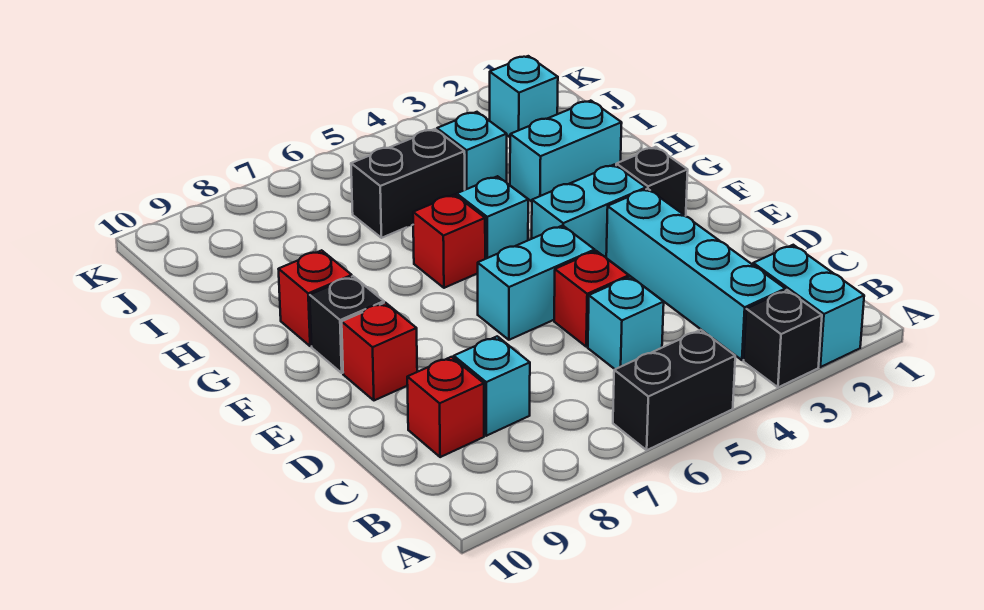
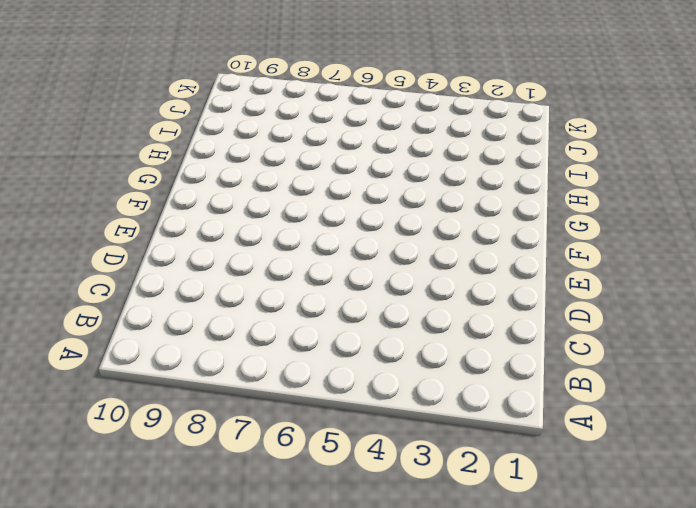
none -> cyan brick A2:B2 level 1
none -> black brick A3 level 1
none -> black brick A5:A6 level 1

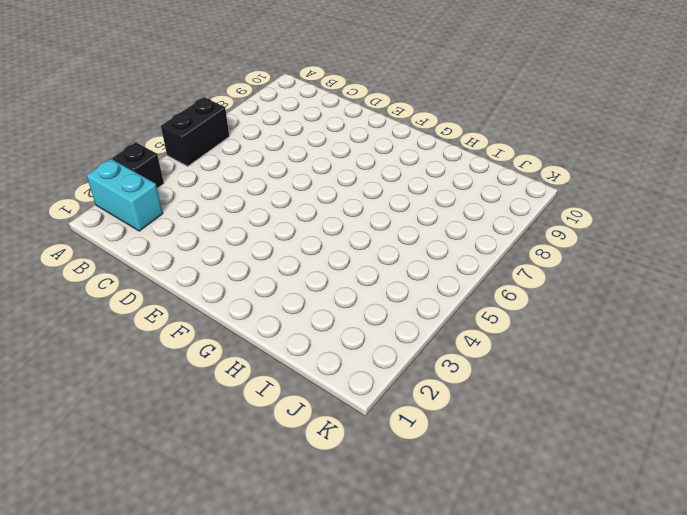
none -> cyan brick B3:E3 level 1
none -> cyan brick C5 level 1
none -> cyan brick C8 level 1

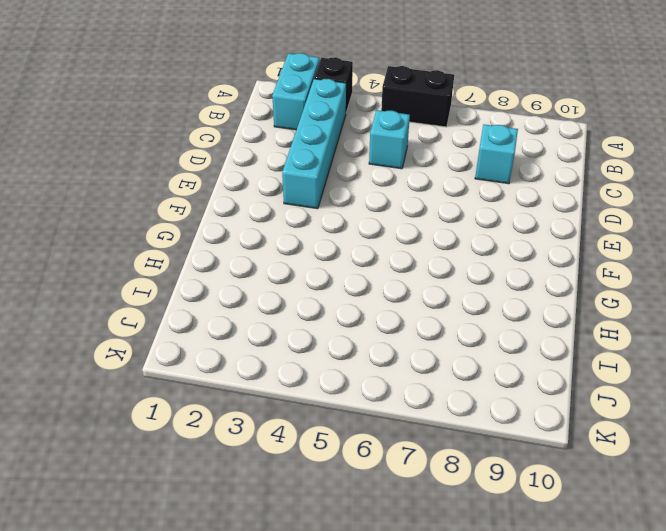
none -> red brick C9 level 1
none -> red brick D5 level 1
none -> cyan brick E5:E6 level 1

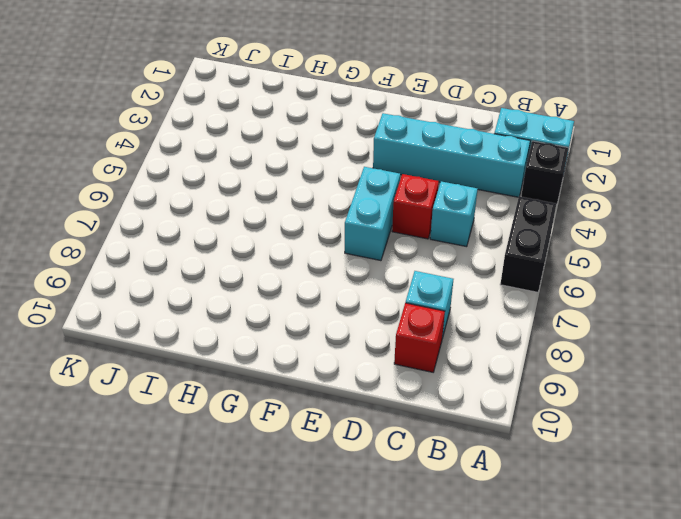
none -> red brick E9 level 1
none -> black brick F2 level 1
none -> cyan brick F3:F4 level 1

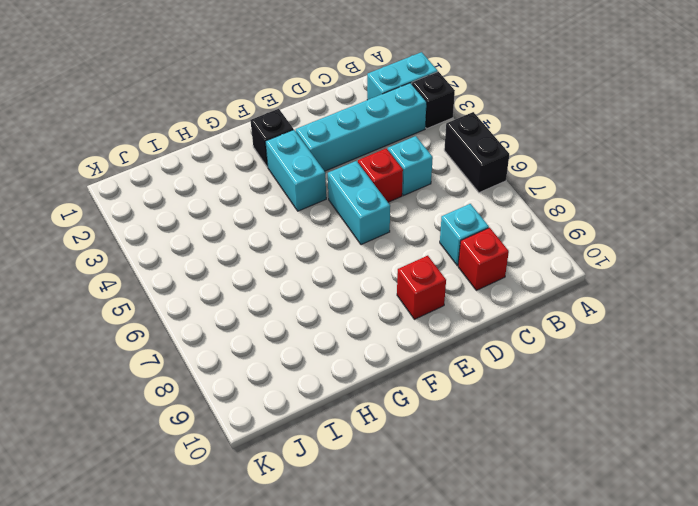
none -> black brick F9 level 1
none -> cyan brick G5 level 1
none -> red brick G6 level 1

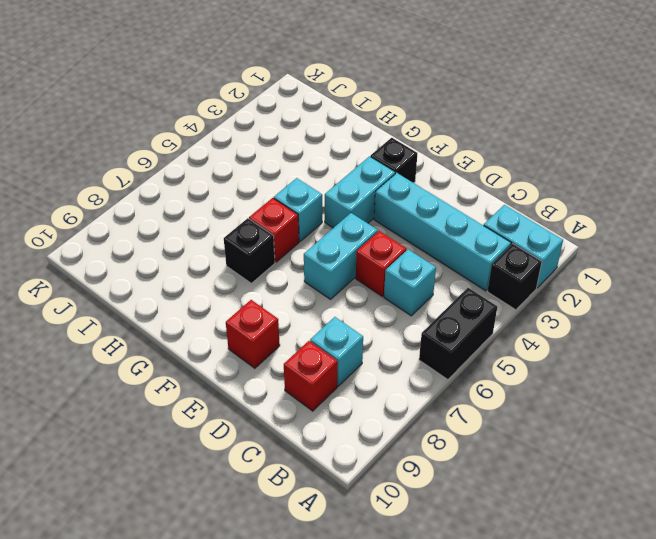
black brick G7 level 1 -> black brick F9 level 1
none -> red brick G9 level 1
none -> cyan brick H2:H3 level 1
none -> cyan brick I4 level 1

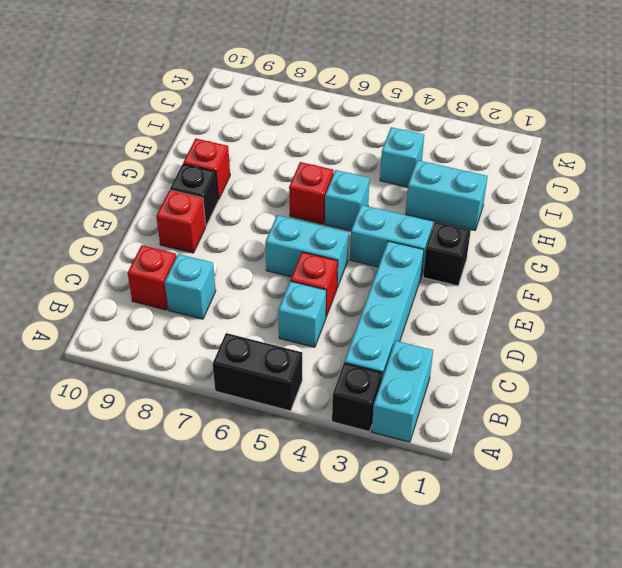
none -> black brick I5:I6 level 1
none -> cyan brick J2 level 1

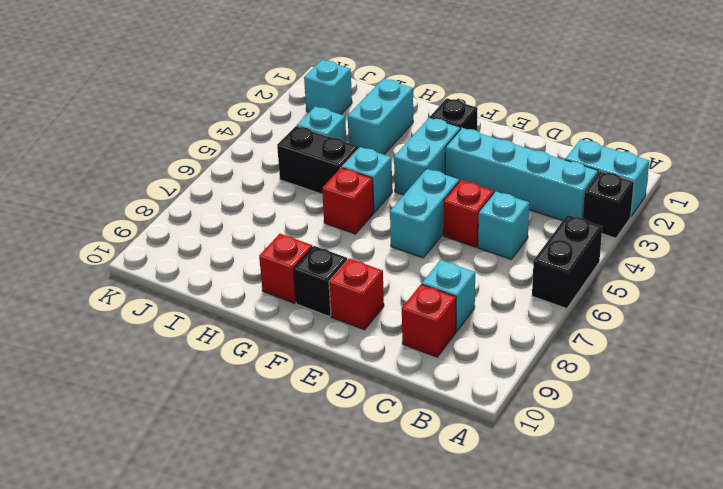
black brick H5:I5 level 1 -> black brick I5:I6 level 1

